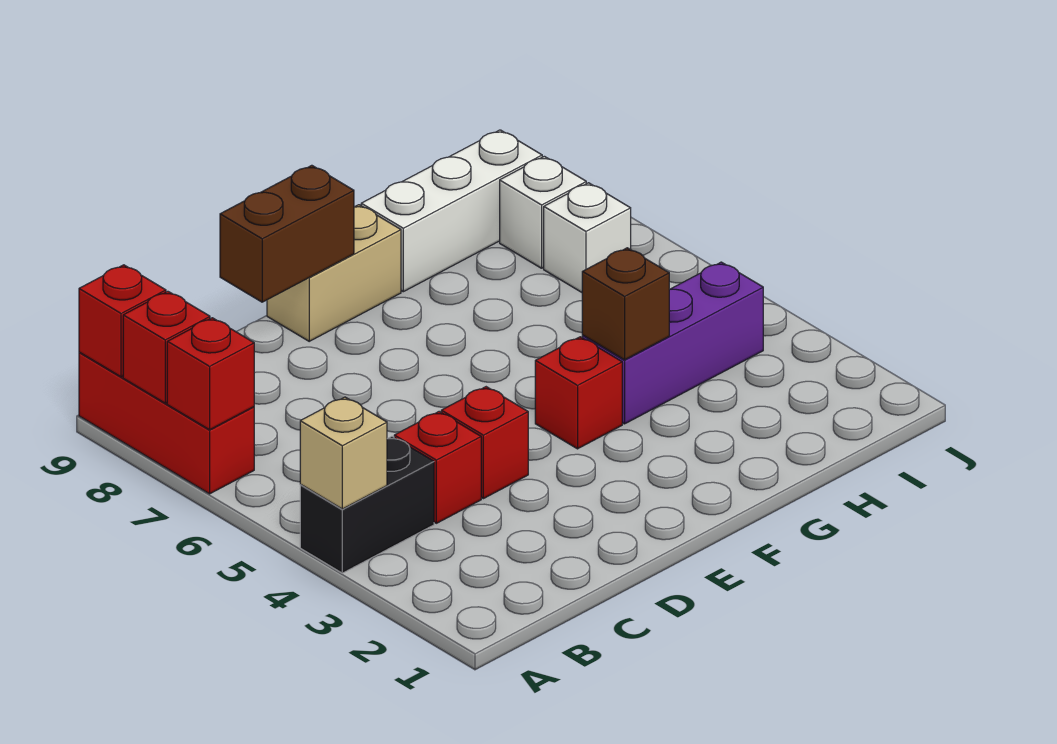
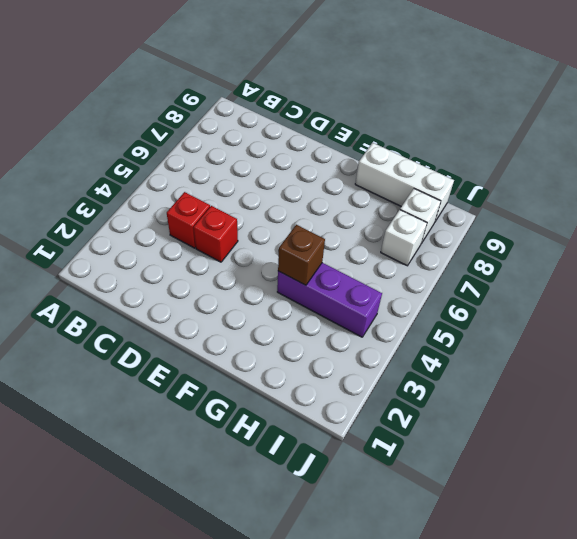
none -> black brick A4:B4 level 1
none -> red brick A7:A9 level 1
none -> tan brick E9:F9 level 1

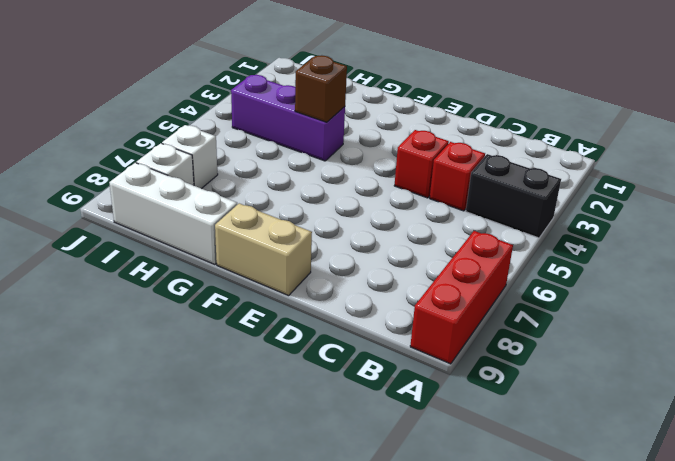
none -> red brick F4 level 1
none -> tan brick A4 level 2
none -> red brick A7 level 2

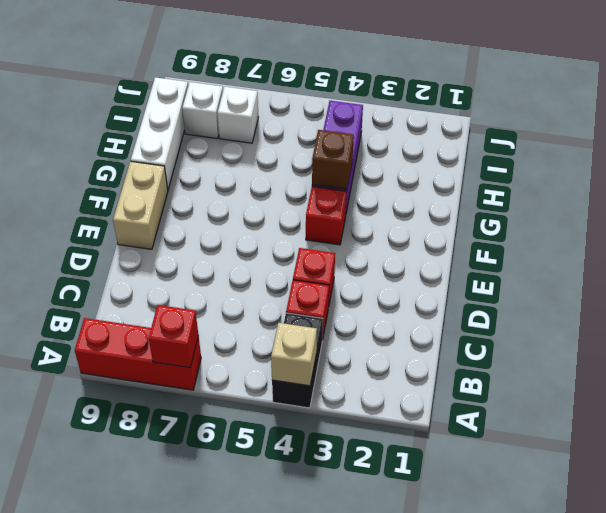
none -> red brick A8 level 2
none -> red brick A9 level 2
none -> brown brick D9:E9 level 2

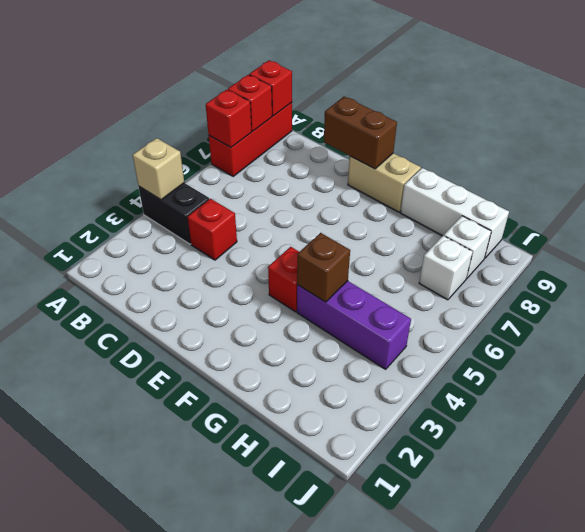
none -> red brick D4 level 1

